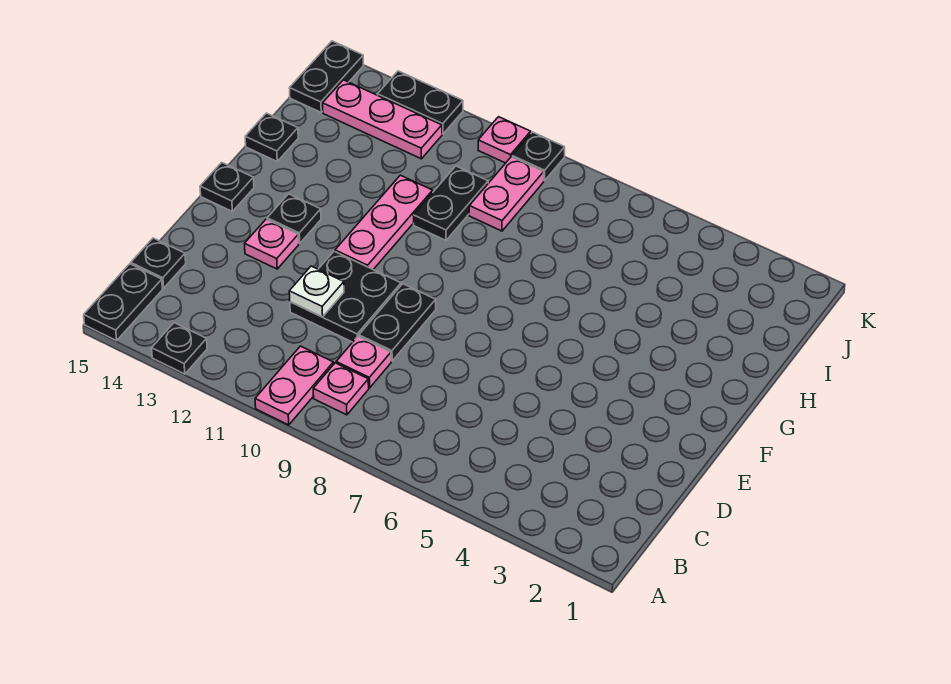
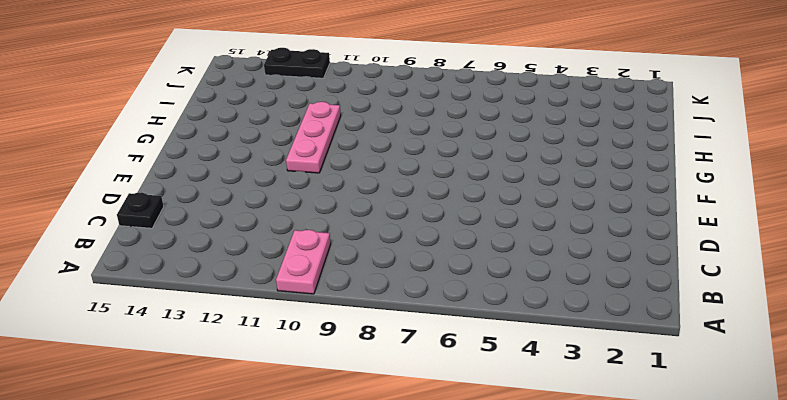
none -> black plate A13 level 1
none -> black plate A15:B15 level 1
none -> pink plate B9 level 1

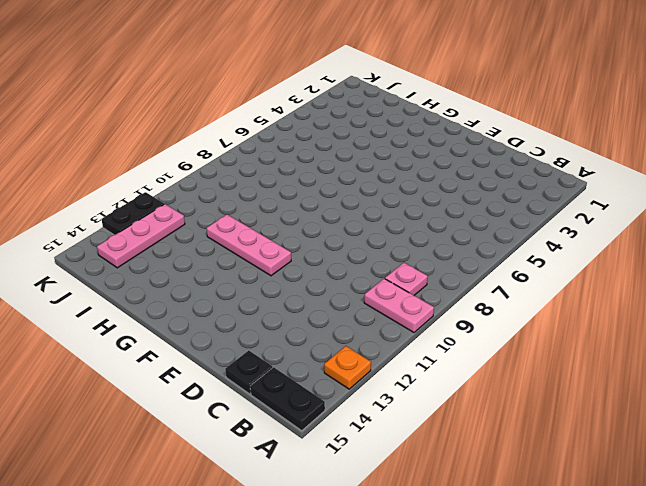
orange plate A13 level 1 -> black plate A13 level 1
none -> pink plate C9 level 1
none -> black plate D9:E9 level 1
none -> black plate D10:E11 level 1

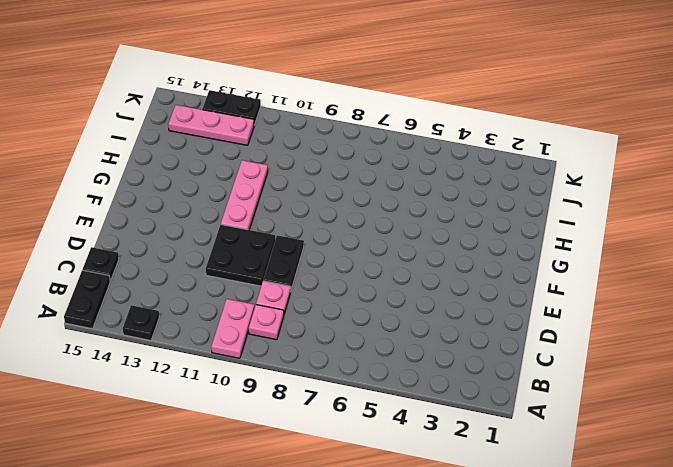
none -> pink plate E13 level 1
none -> black plate F13 level 1
none -> black plate F15 level 1

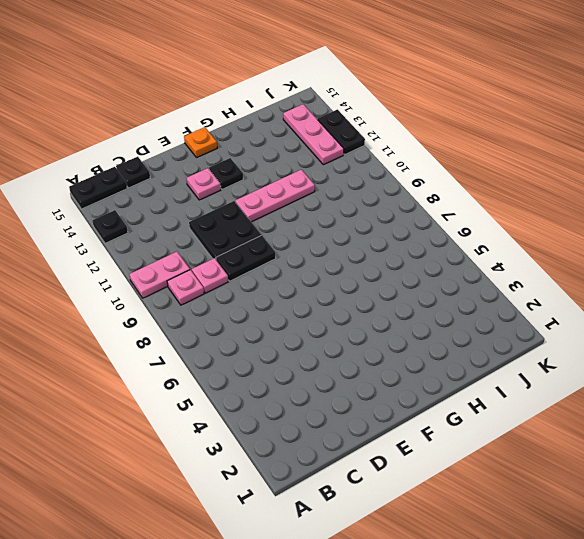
orange plate F15 level 1 -> black plate F15 level 1
none -> black plate H10:I10 level 1
none -> black plate H15 level 1
none -> pink plate I9:J9 level 1

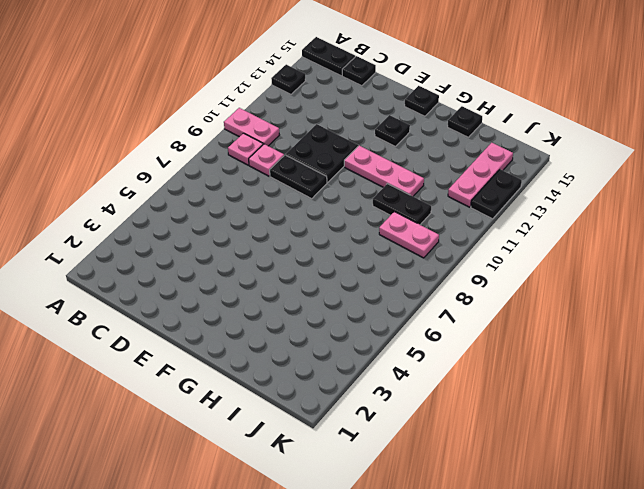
none -> pink plate E13 level 1
none -> black plate J15:K15 level 1
none -> black plate K9 level 1

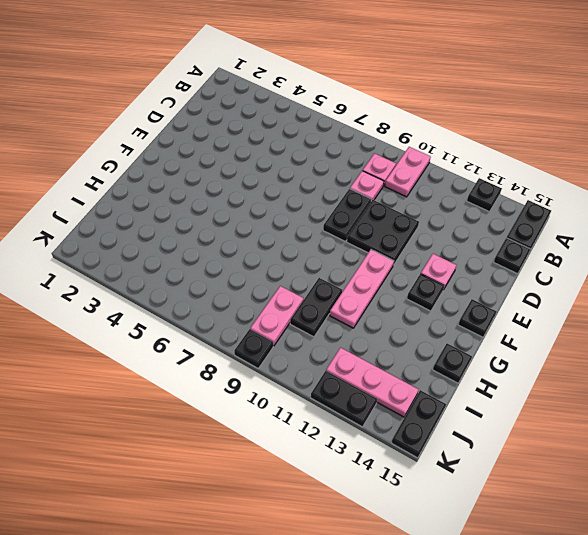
none -> pink plate K10 level 1
none -> white plate D11 level 2

